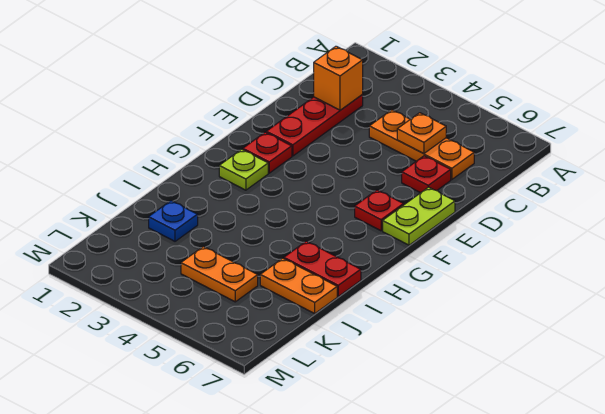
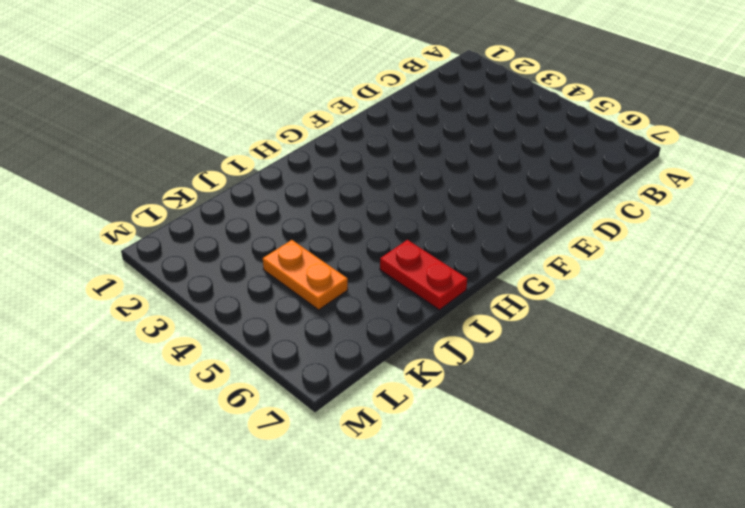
none -> red plate C2:E2 level 1
none -> orange plate C4:C6 level 1
none -> red plate D6 level 1

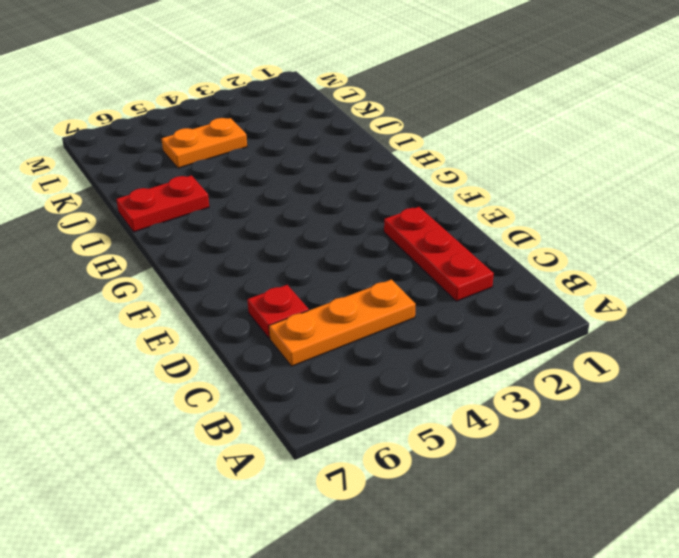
none -> lime plate E7:F7 level 1
none -> red plate F2 level 1
none -> red plate F6 level 1

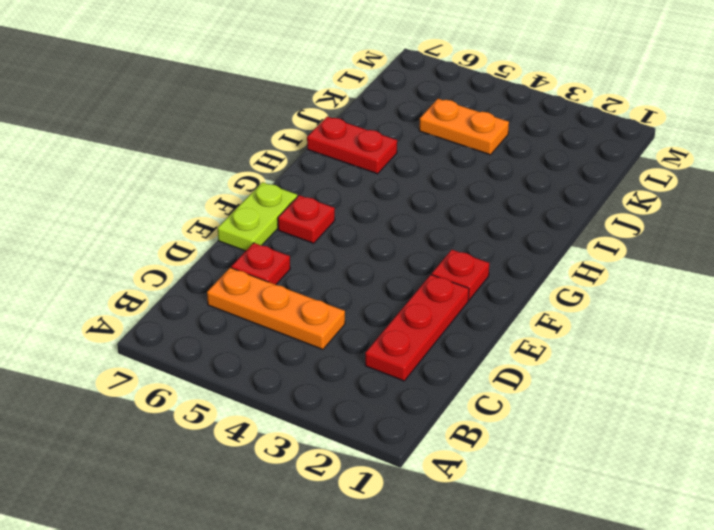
none -> lime plate G2 level 1
none -> blue plate J2 level 1
none -> orange plate J6:J7 level 1

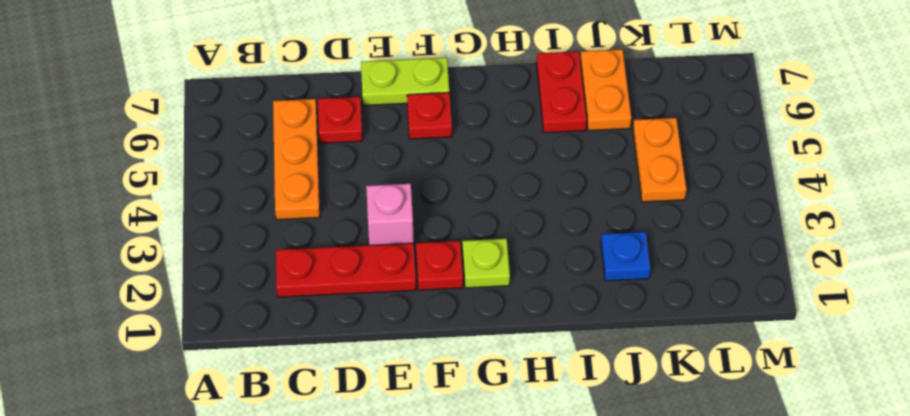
pink brick E3 level 1 -> none
none -> orange brick C2 level 2
none -> orange plate C5 level 2

